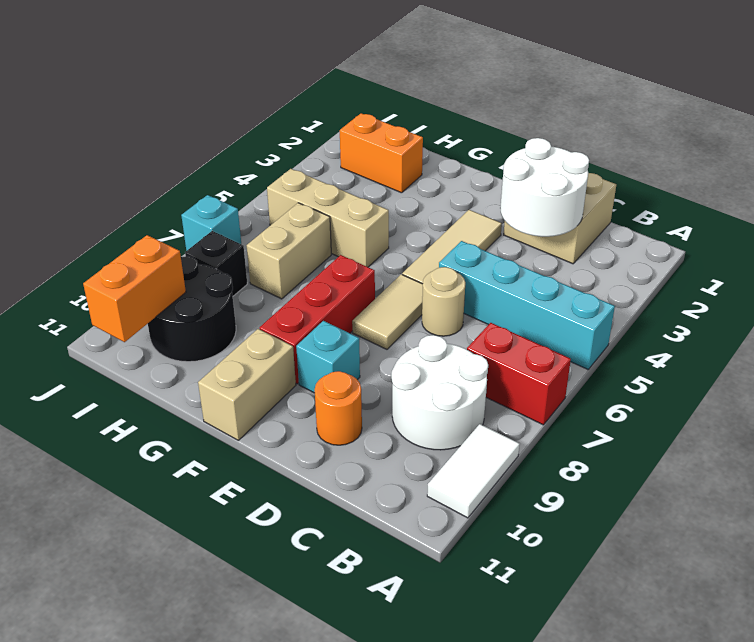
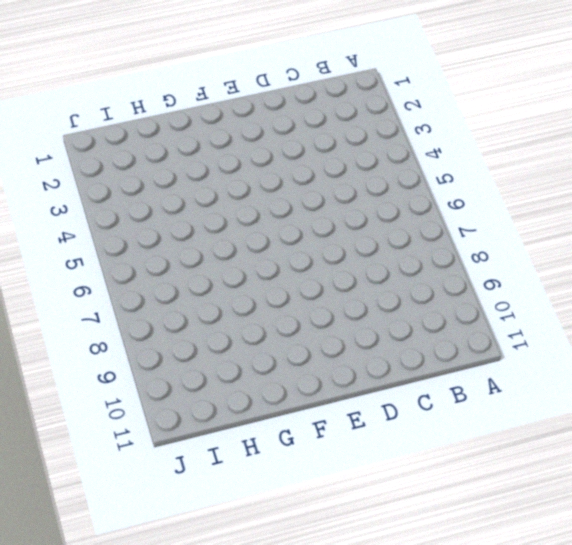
none -> cyan brick A5:D5 level 1
none -> red brick A7:B7 level 1
none -> white tile A9:A10 level 1

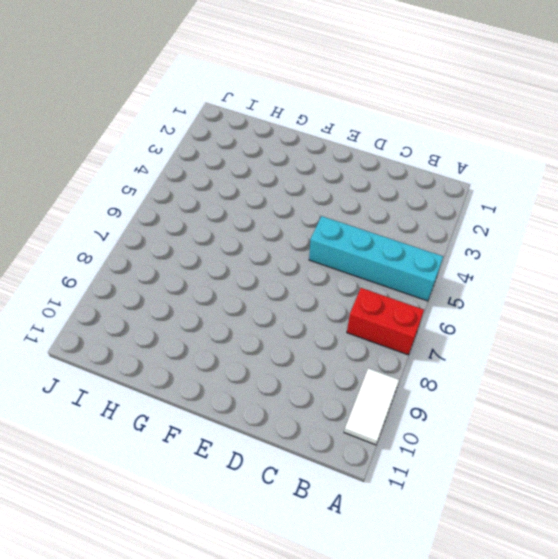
none -> white round brick B8:C9 level 1
none -> tan brick C1:D2 level 1
none -> tan round brick D6 level 1

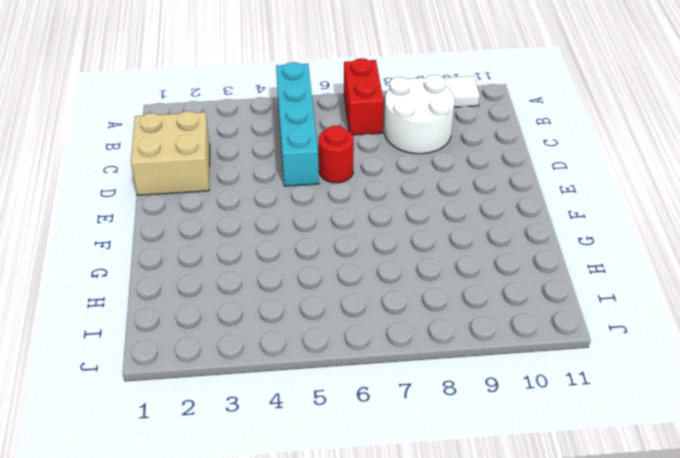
red round brick D6 level 1 -> tan round brick D6 level 1
none -> orange round brick D10 level 1
none -> tan tile E3:E5 level 1
none -> tan tile E6:E7 level 1

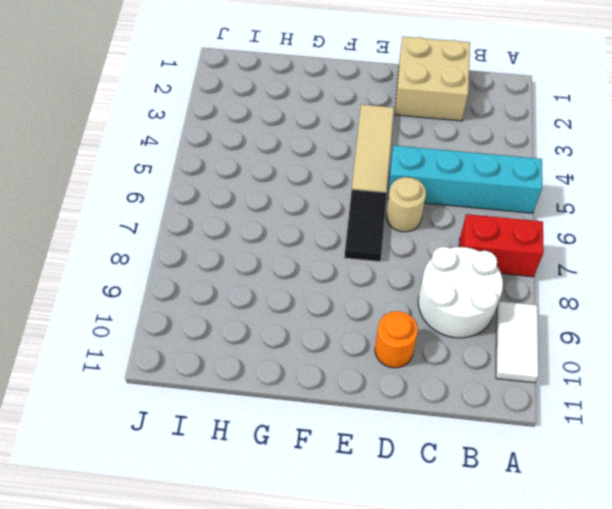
black tile E6:E7 level 1 -> tan tile E6:E7 level 1
none -> cyan brick E9 level 1
none -> red brick F7:F9 level 1
none -> tan brick F10:F11 level 1

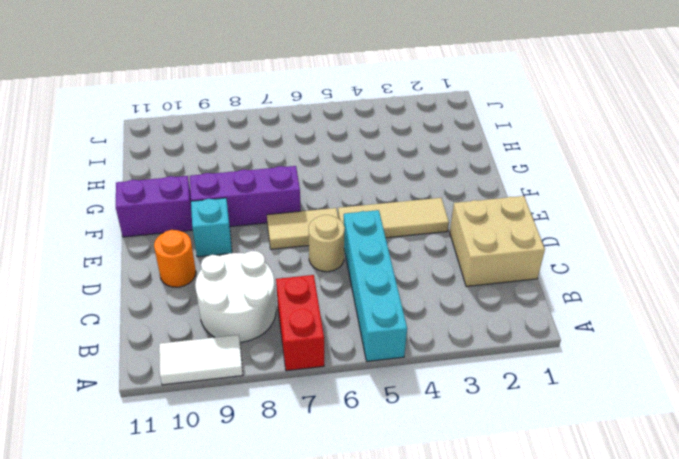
purple brick F7:F9 level 1 -> red brick F7:F9 level 1
purple brick F10:F11 level 1 -> tan brick F10:F11 level 1
none -> tan brick G5:I5 level 1
none -> orange brick H2:I2 level 1
none -> tan brick H6:H7 level 1

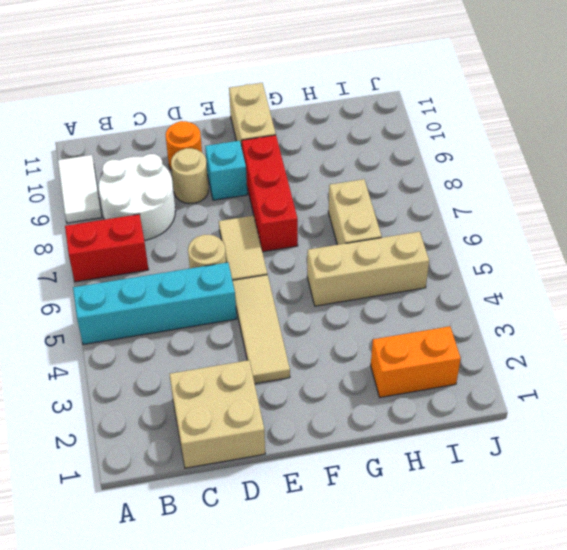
tan round brick D9 level 1 -> none
none -> black round brick H9:I10 level 1
none -> black brick I8 level 1
none -> cyan brick J7 level 1

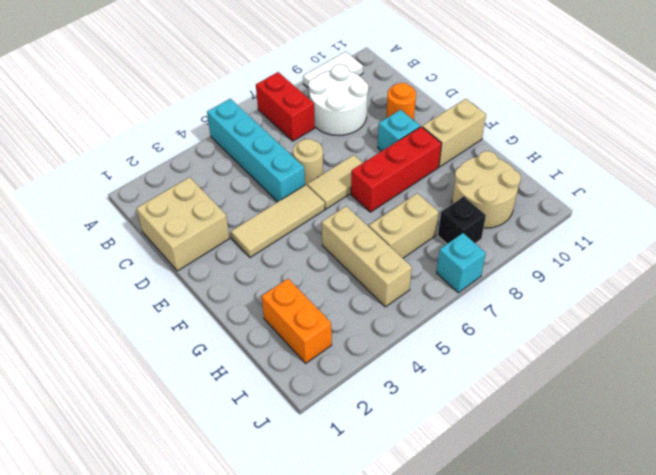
tan round brick H9:I10 level 1 -> black round brick H9:I10 level 1
none -> white round brick C2:D3 level 2
none -> orange brick I10:I11 level 2

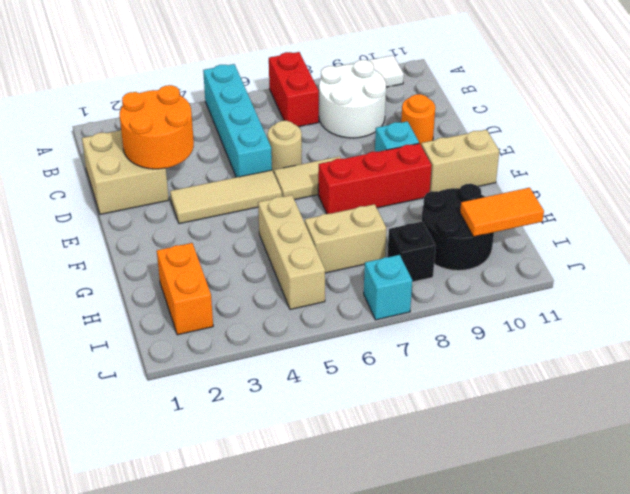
orange round brick C2:D3 level 2 -> white round brick C2:D3 level 2
orange tile I10:I11 level 2 -> orange brick I10:I11 level 2

